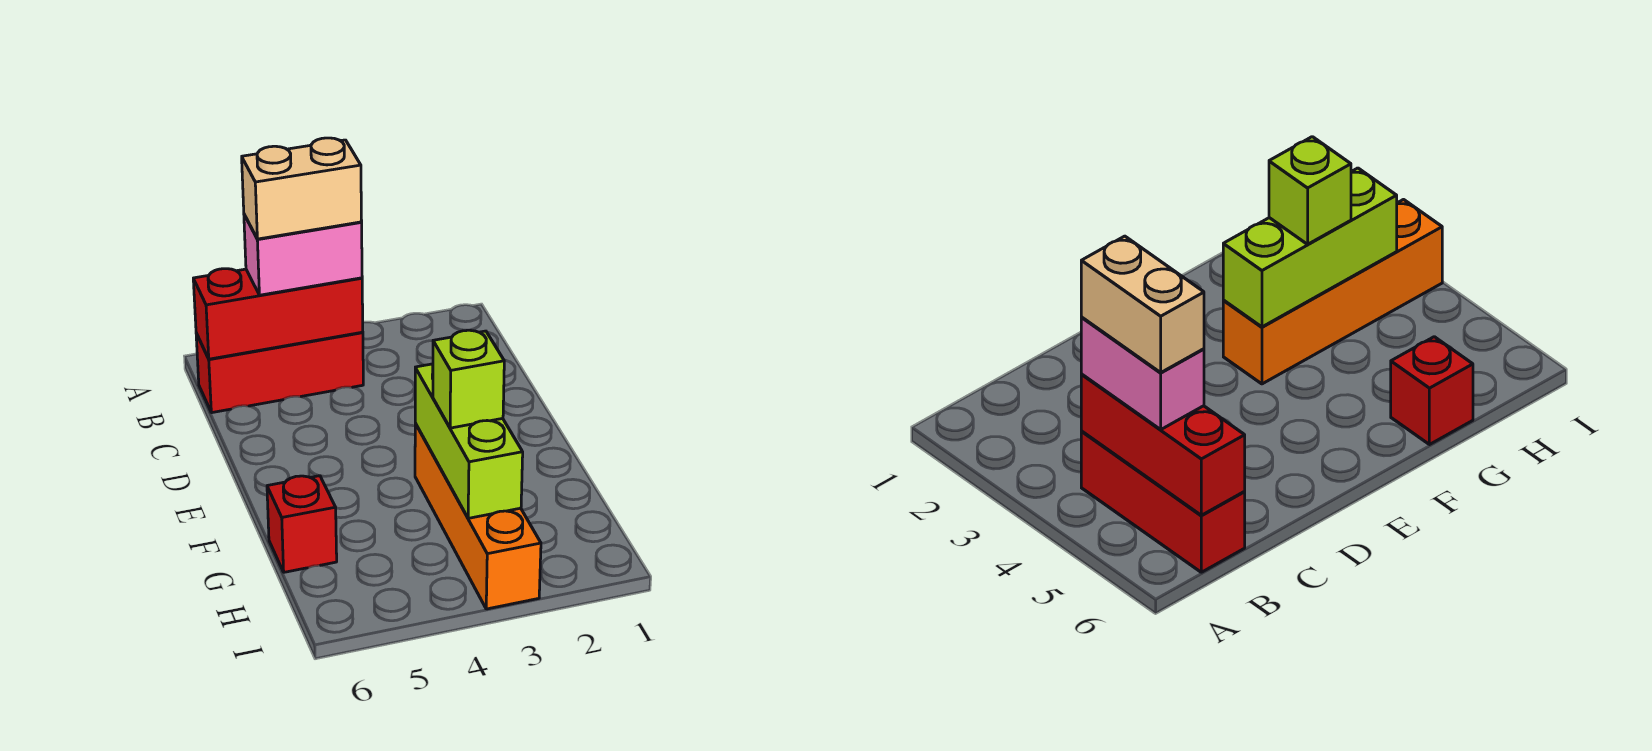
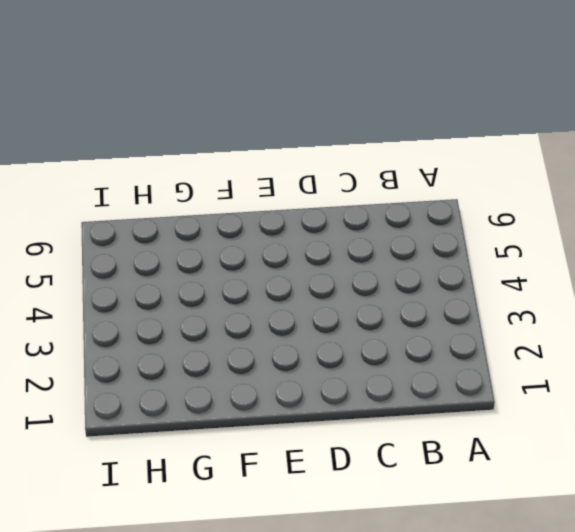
none -> red brick B4:B6 level 1
none -> orange brick F3:I3 level 1

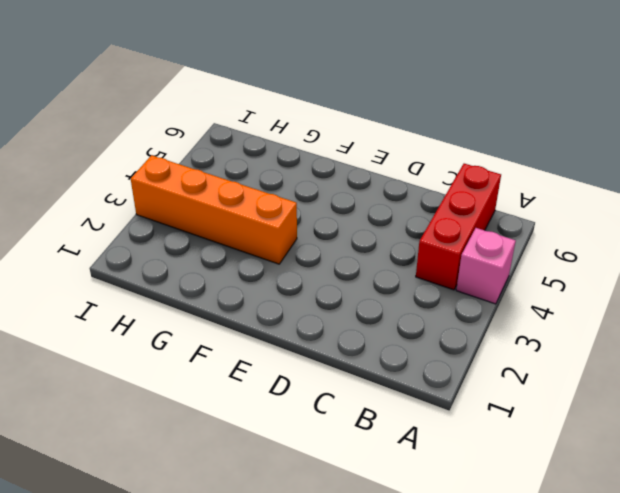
pink brick A4 level 1 -> none
none -> red brick G6 level 1
none -> red brick B4:B6 level 2

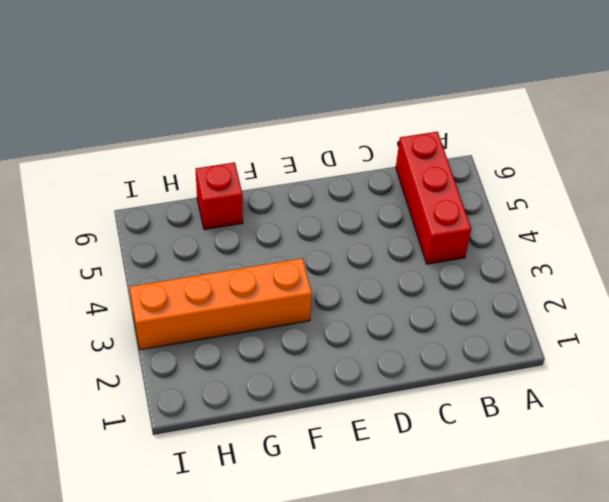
none -> red brick B4:B6 level 2
none -> lime brick F3:H3 level 2

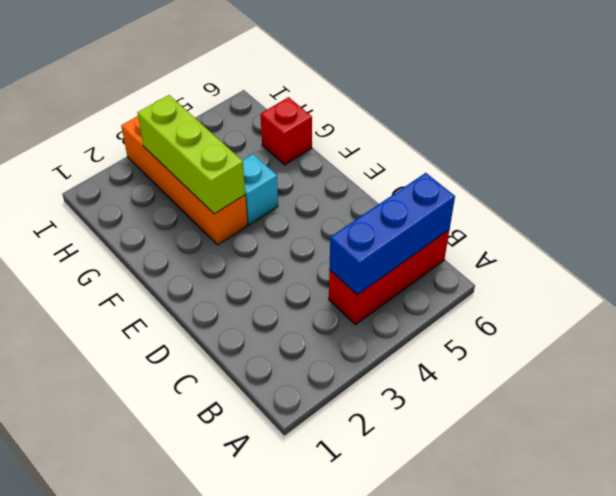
blue brick B4:B6 level 2 -> red brick B4:B6 level 2
cyan brick F4 level 1 -> none
none -> pink brick B4:B5 level 3
none -> lime brick G3 level 3

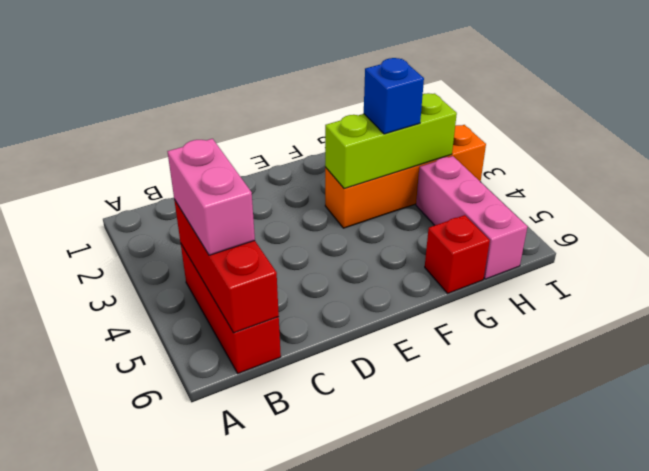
blue brick G3 level 3 -> lime brick G3 level 3
pink brick H4:H6 level 1 -> none
none -> tan brick B4:B5 level 4

